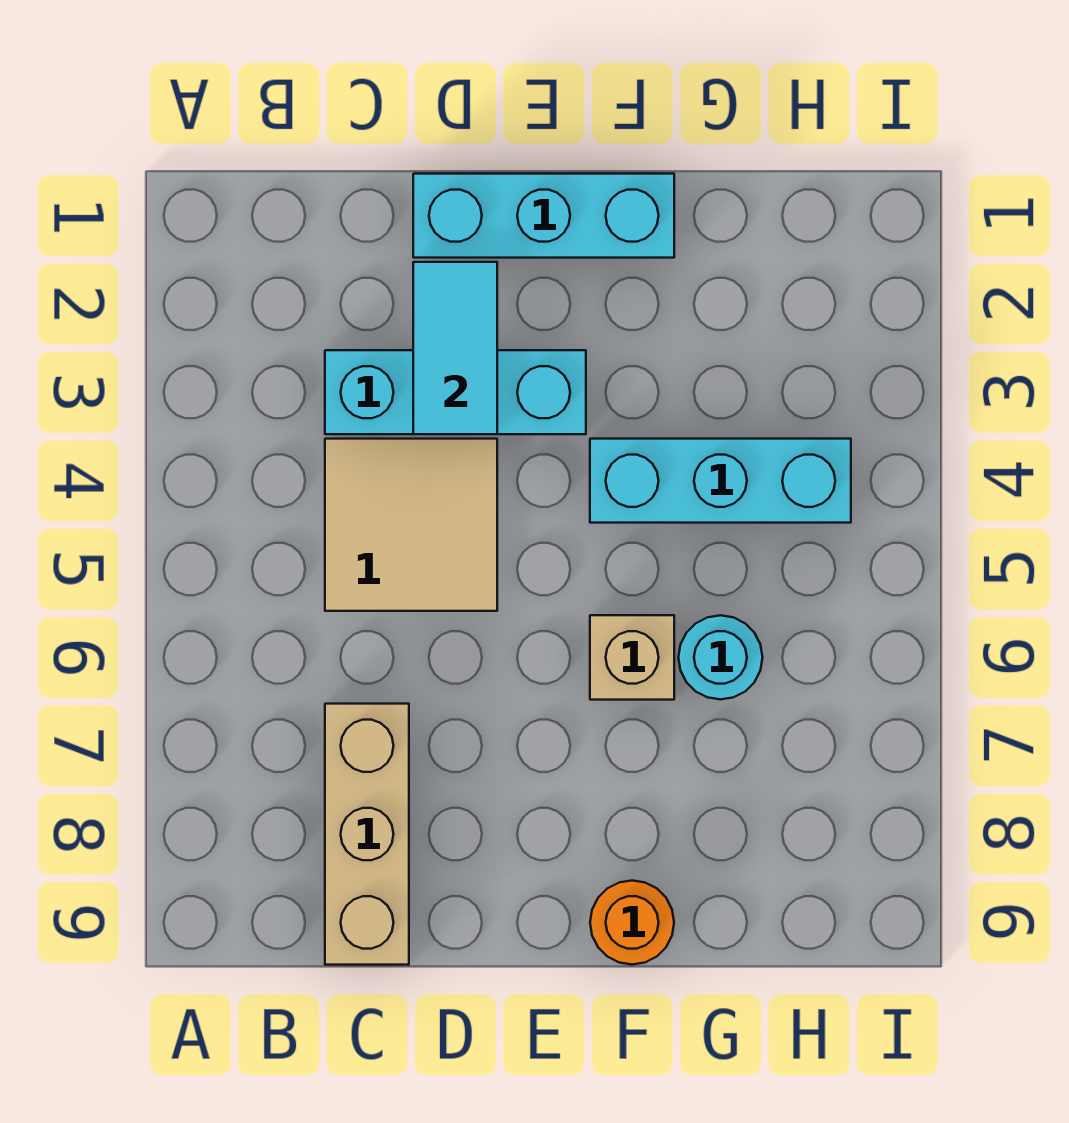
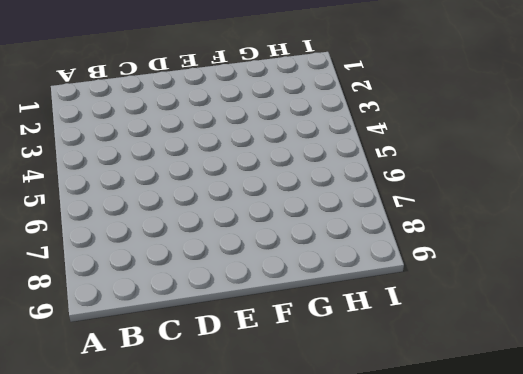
none -> cyan brick C3:E3 level 1
none -> tan tile C4:D5 level 1

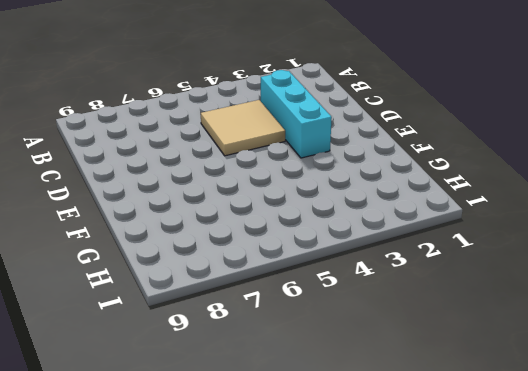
none -> tan brick C7:C9 level 1
none -> cyan brick D1:F1 level 1

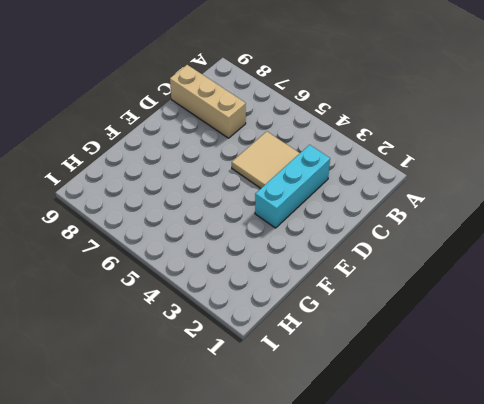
none -> cyan brick D1:F1 level 1
none -> cyan brick F4:H4 level 1

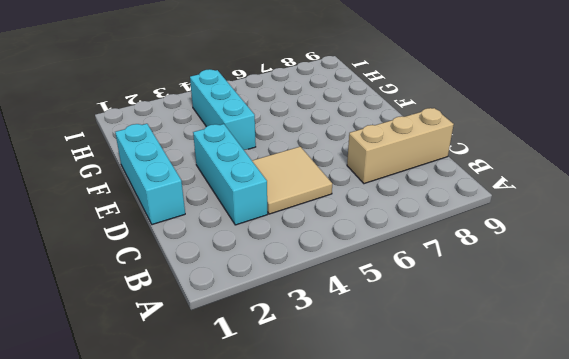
none -> tan brick F6 level 1
none -> orange round brick F9 level 1

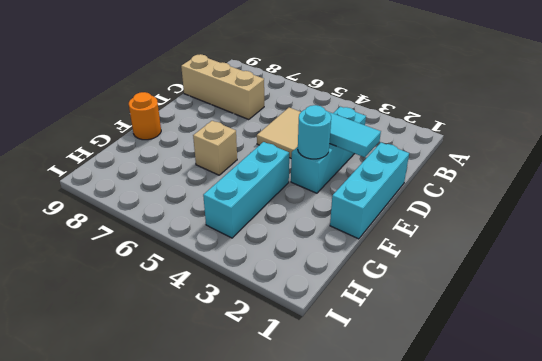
cyan round brick E3 level 2 -> cyan round brick G6 level 1

